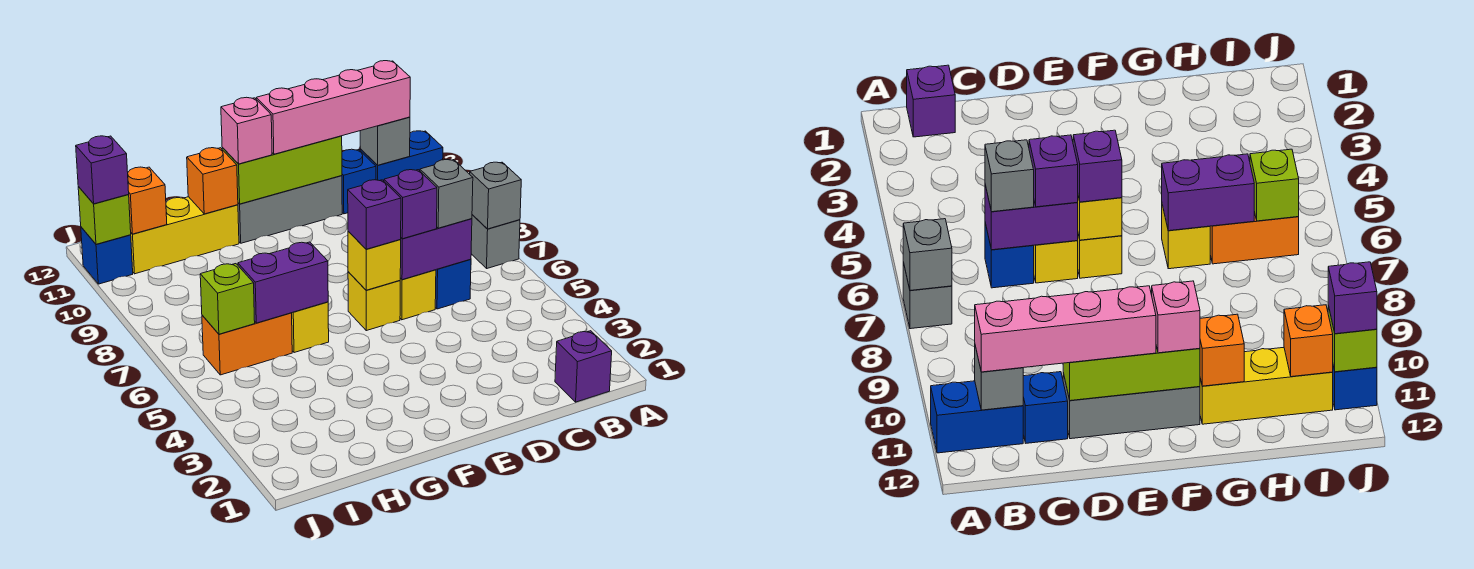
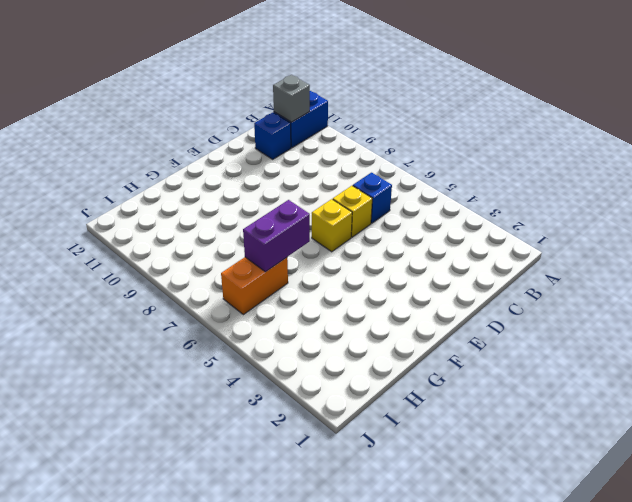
none -> grey brick A7 level 1
none -> purple brick B1 level 1
none -> grey brick D11:F11 level 1

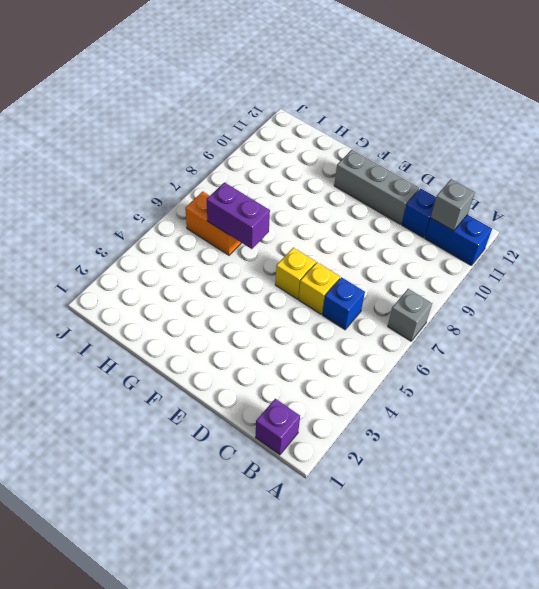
none -> yellow brick G6 level 1
none -> yellow brick G11:I11 level 1
none -> blue brick J11 level 1

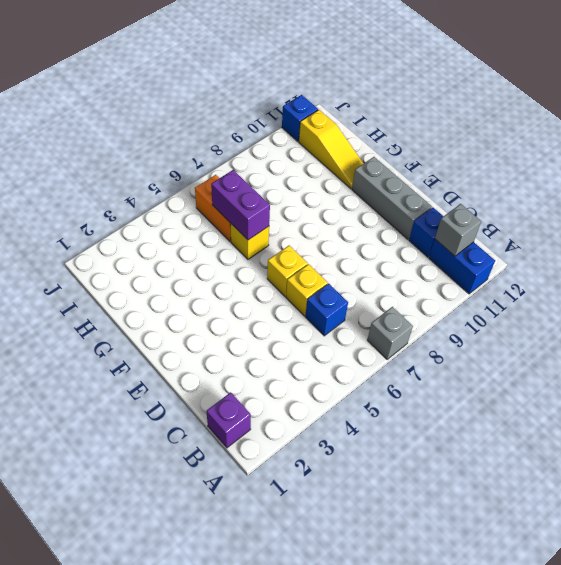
yellow slope G11:I11 level 1 top I -> yellow brick G11:I11 level 1
none -> grey brick A7 level 2
none -> purple brick C6:D6 level 2
none -> lime brick D11:F11 level 2

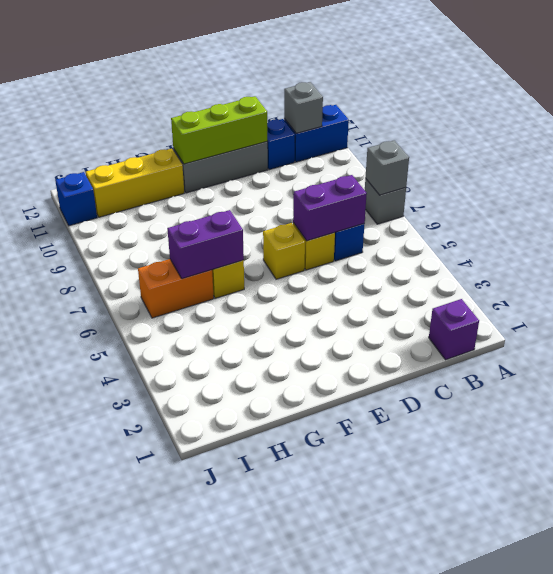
none -> yellow brick E6 level 2
none -> orange brick G11 level 2
none -> lime brick I6 level 2

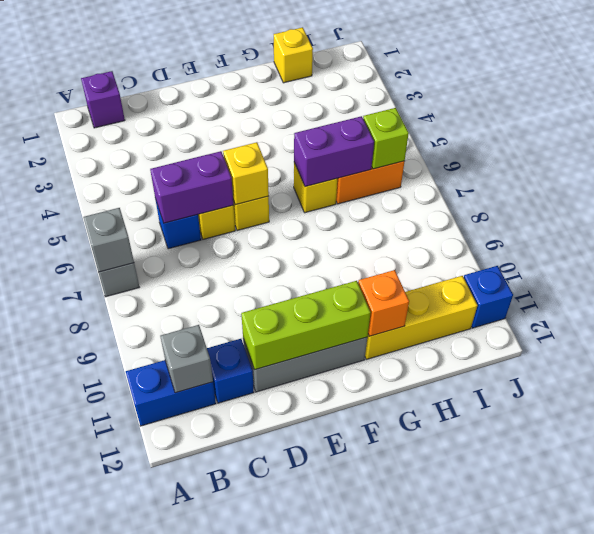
yellow brick H1 level 1 -> none
none -> orange brick I11 level 2
none -> lime brick J11 level 2
none -> pink brick B11:E11 level 3

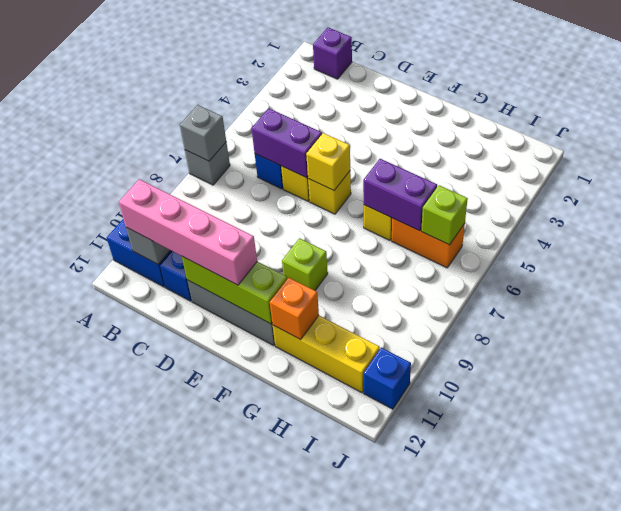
lime brick F9 level 1 -> lime brick J11 level 2
none -> orange brick I11 level 2
none -> grey brick C6 level 3
none -> purple brick D6 level 3

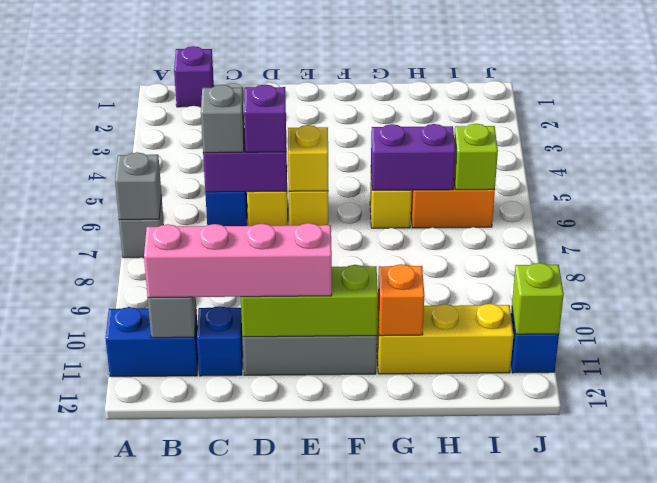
none -> orange brick I11 level 2
none -> purple brick E6 level 3
none -> pink brick F11 level 3

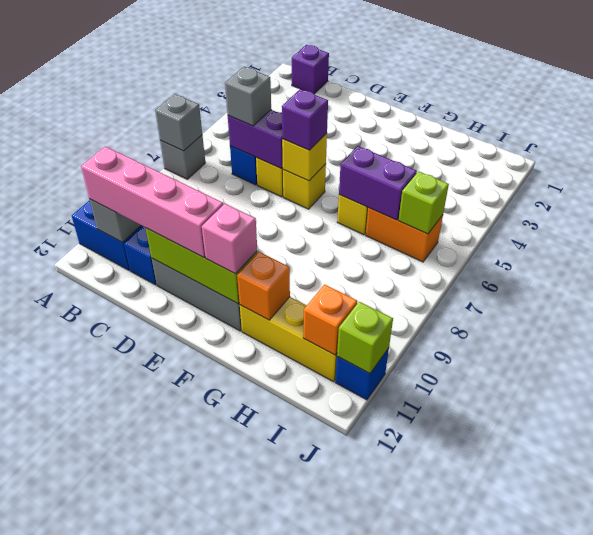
none -> purple brick D6 level 3
none -> purple brick J11 level 3

